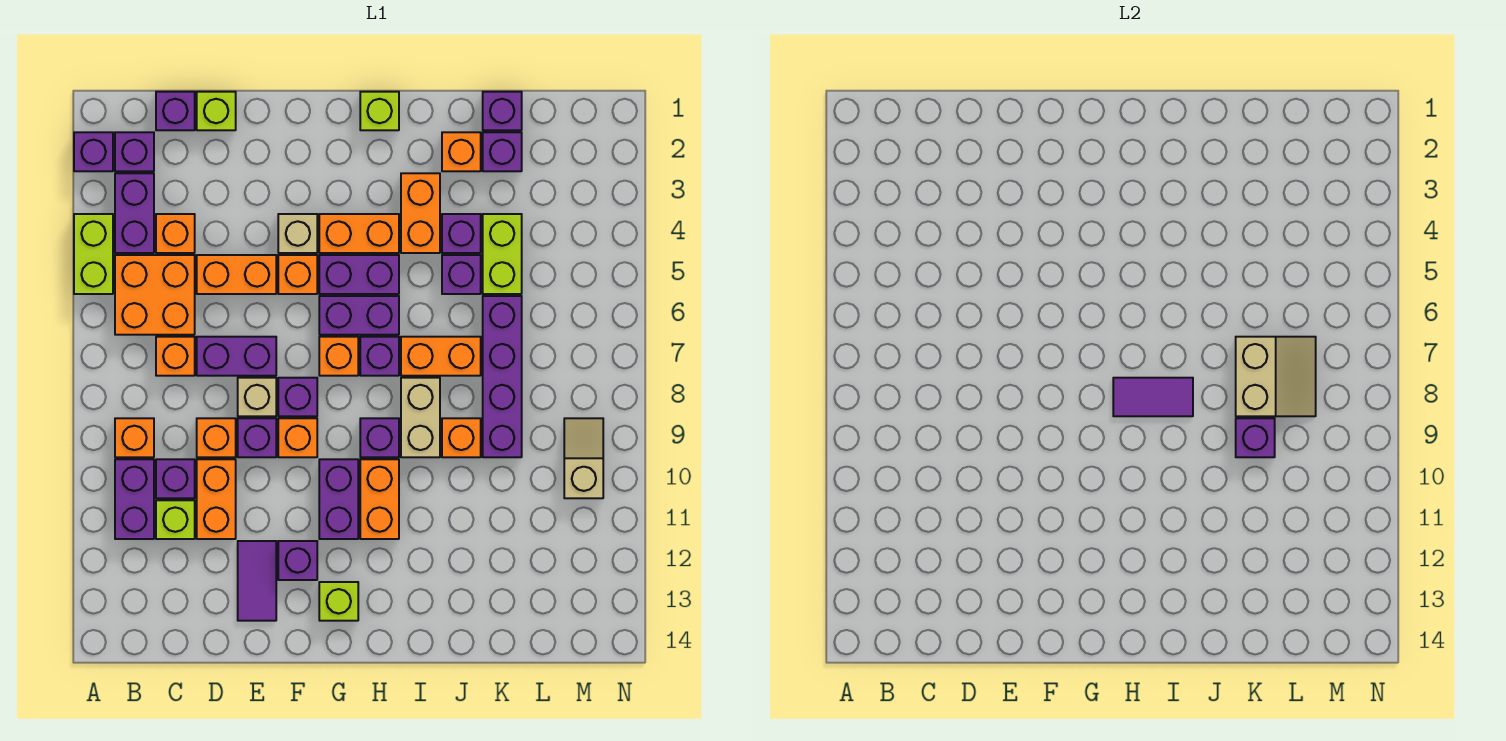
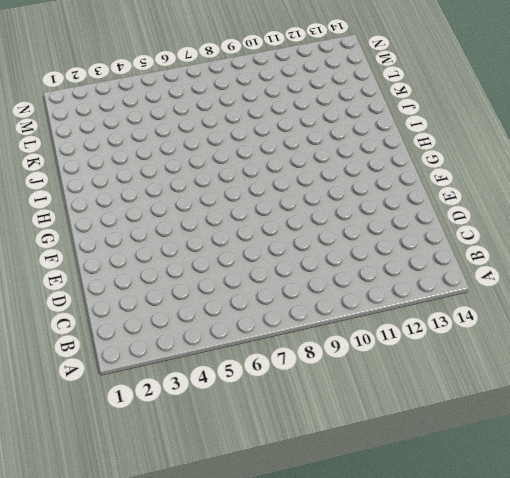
none -> purple brick A2 level 1
none -> lime brick A4:A5 level 1
none -> purple brick B2 level 1
none -> purple brick B3:B4 level 1

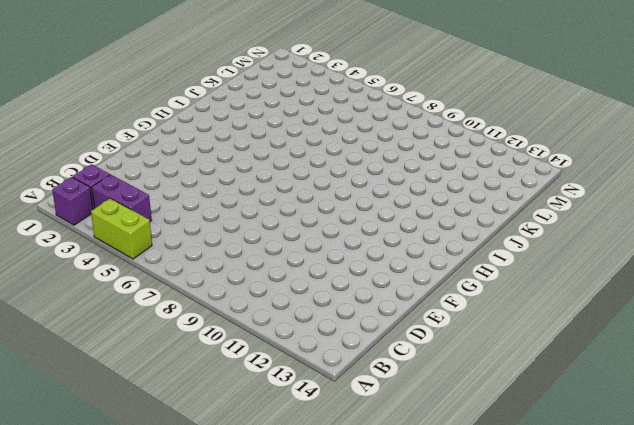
none -> orange brick B5:C6 level 1
none -> orange brick B9 level 1
none -> purple brick B10:B11 level 1
none -> purple brick C1 level 1

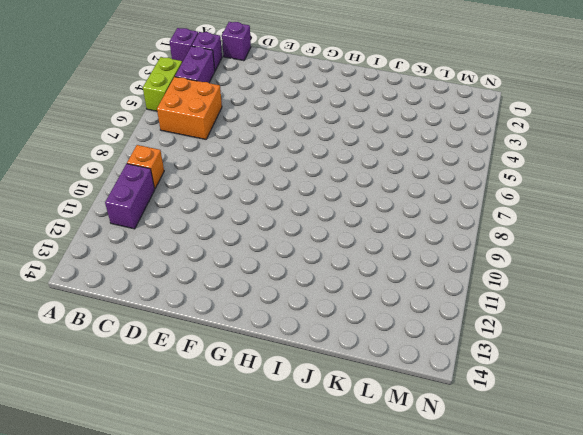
none -> orange brick C4 level 1
none -> orange brick C7 level 1
none -> purple brick C10 level 1
none -> lime brick C11 level 1

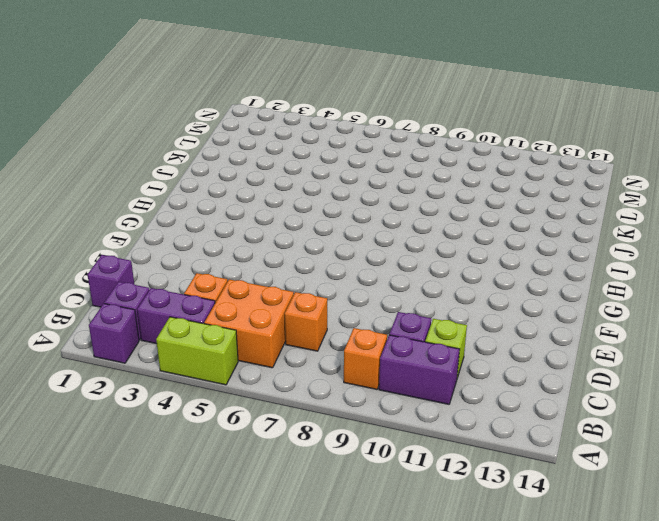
none -> lime brick D1 level 1
none -> orange brick D5:E5 level 1
none -> purple brick D7:E7 level 1
none -> orange brick D9 level 1

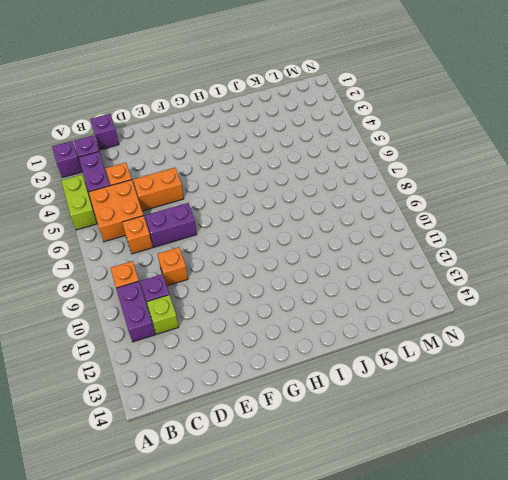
none -> lime brick D1 level 1
none -> orange brick D10:D11 level 1
none -> tan brick E8 level 1
none -> purple brick E9 level 1

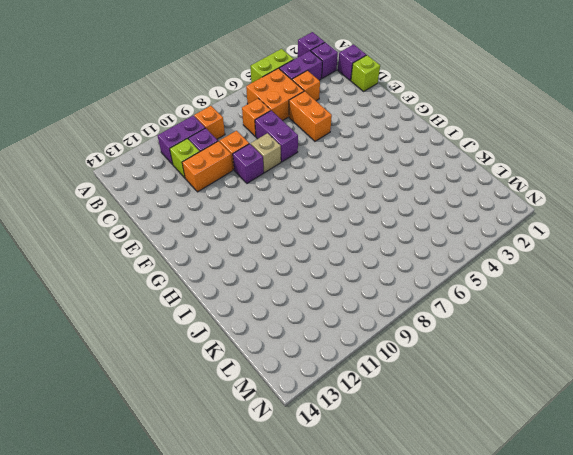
none -> purple tile E12:E13 level 1
none -> tan brick F4 level 1
none -> orange brick F5 level 1
none -> purple brick F8 level 1

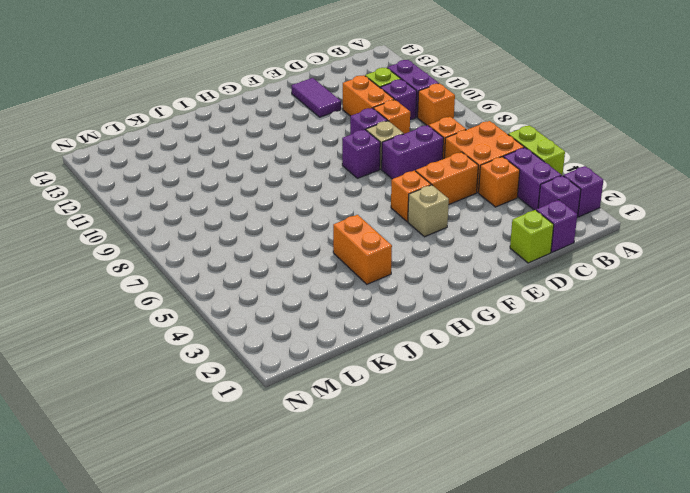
none -> orange brick F9 level 1
none -> purple brick F12 level 1
none -> orange brick G4:H4 level 1
none -> purple brick G5:H5 level 1

